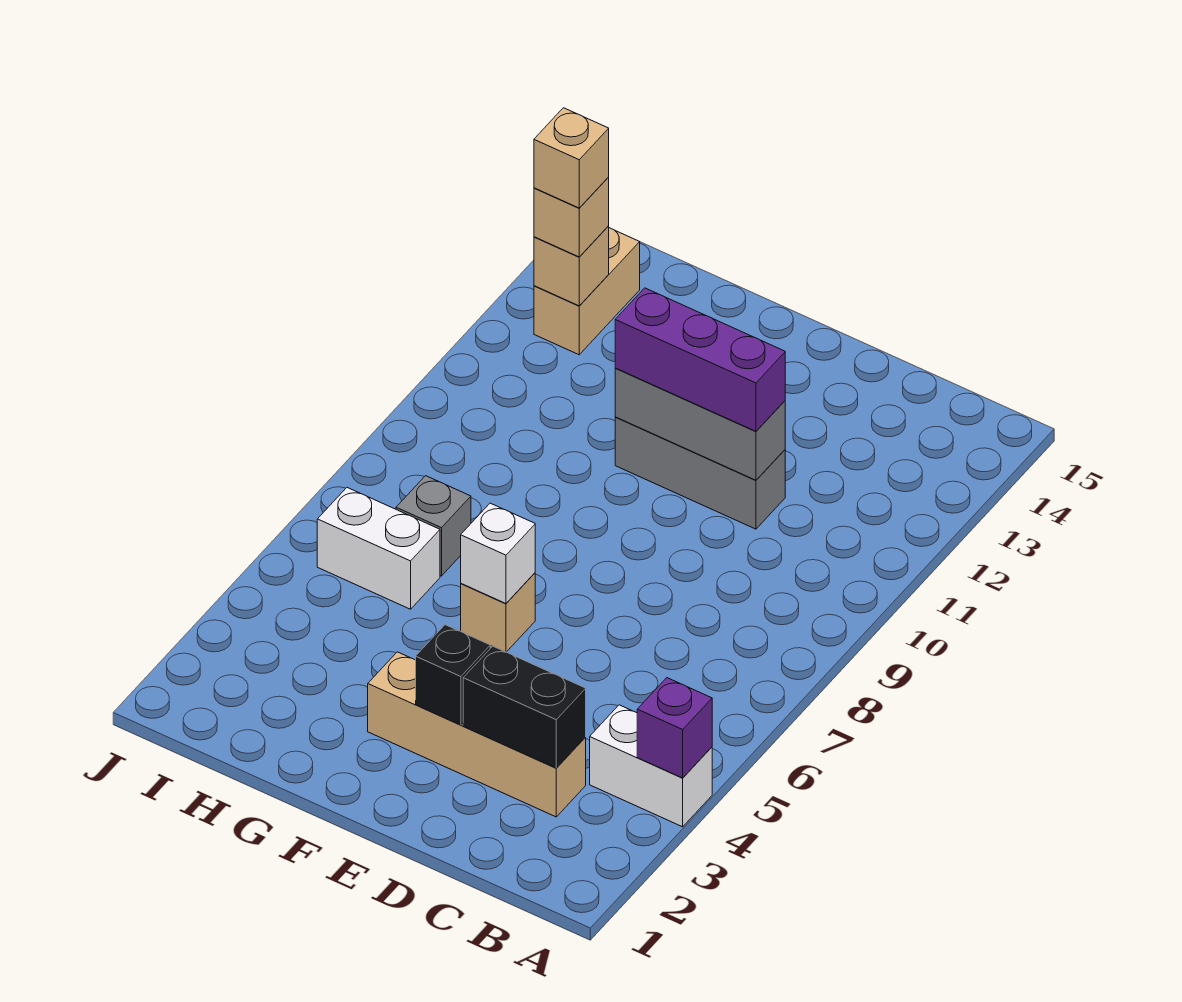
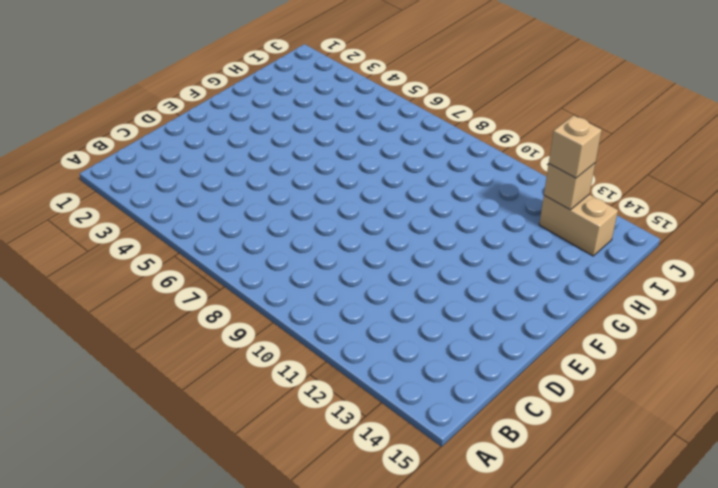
none -> white brick A4:B4 level 1
none -> tan brick C3:F3 level 1
none -> grey brick D11:F11 level 1

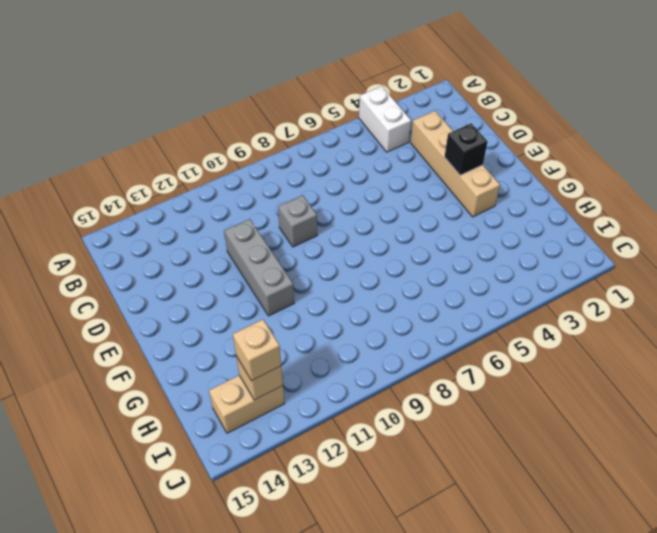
grey brick D9 level 1 -> grey brick H7 level 1
none -> tan brick F6 level 1
none -> white brick H6:I6 level 1
none -> purple brick A4 level 2

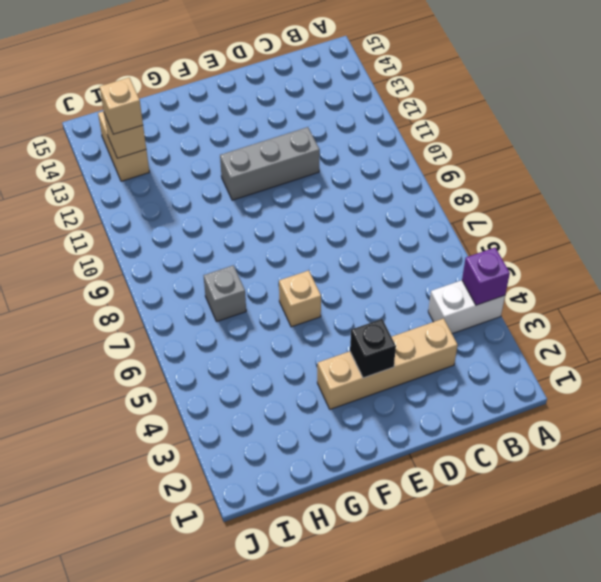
none -> white brick H6:I6 level 1
none -> black brick C3:D3 level 2
none -> grey brick D11:F11 level 2

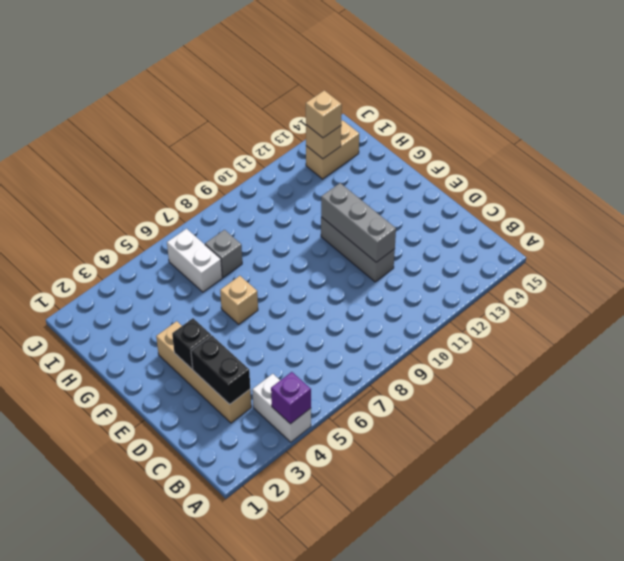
none -> white brick F6 level 2
none -> purple brick D11:F11 level 3
none -> tan brick I13 level 4

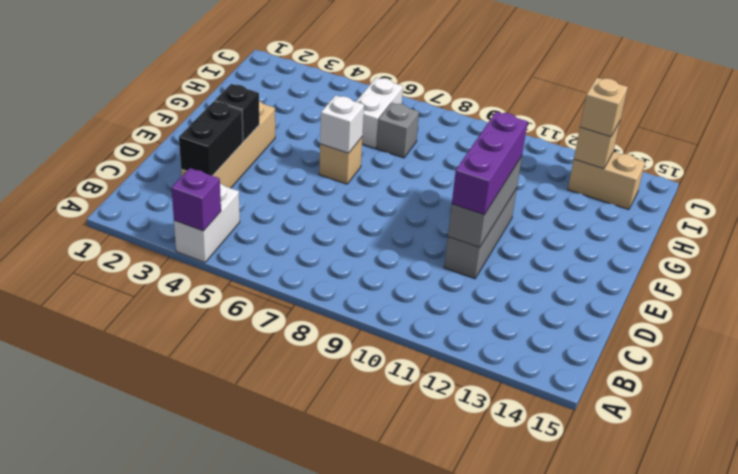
none -> tan brick I13 level 4

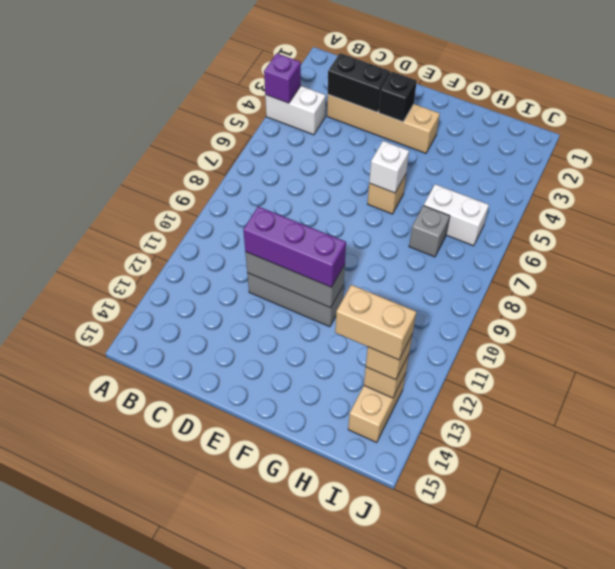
tan brick H13:I13 level 4 -> tan brick I13 level 4

